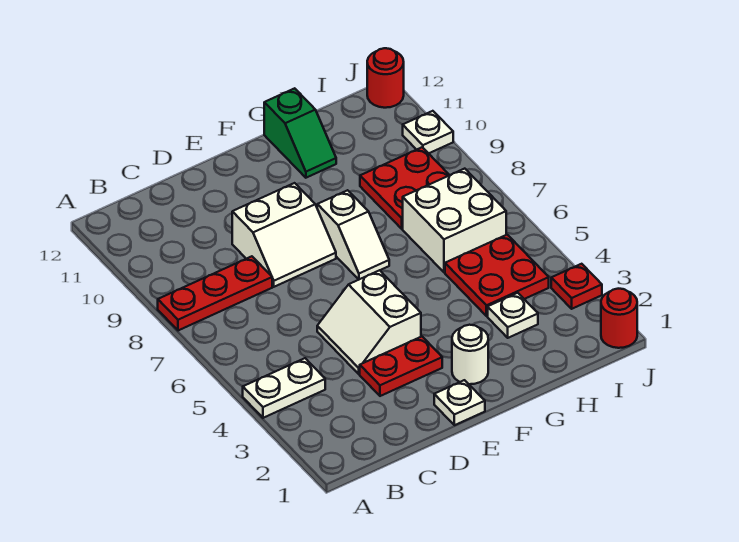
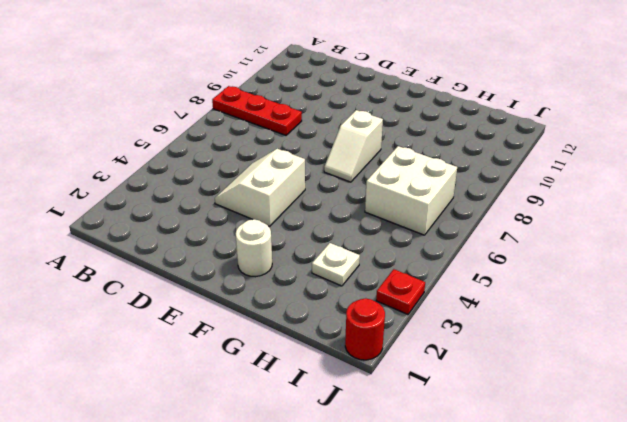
none -> white plate A4:B4 level 1
none -> red plate D3:E3 level 1
none -> white slope D8:E9 level 1 top 9

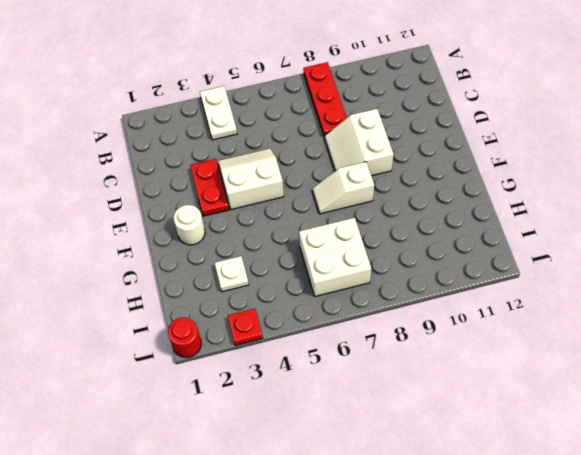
none -> white plate E1 level 1
none -> green slope G11:G12 level 1 top 12
none -> red plate H4:I5 level 1

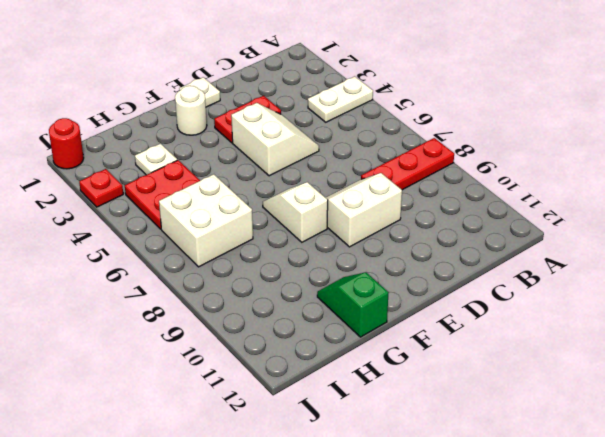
none -> red plate H8:I9 level 1
none -> white plate J10 level 1
none -> red round brick J12 level 1

